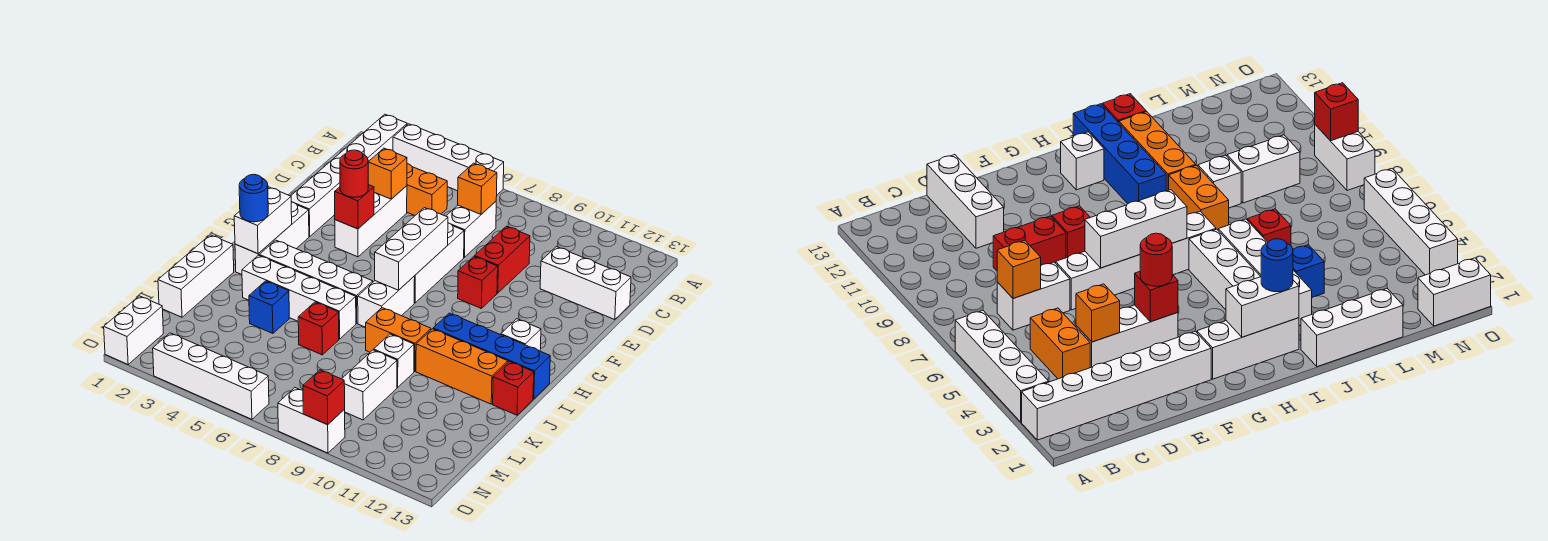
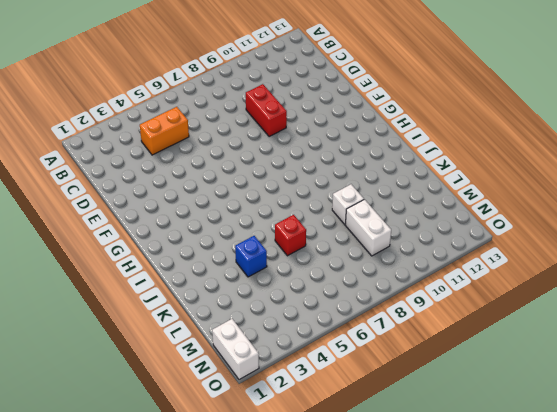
none -> white brick A2:F2 level 1
none -> white brick A3:A6 level 1
none -> white brick C7:D7 level 1
none -> white brick D4:F4 level 1

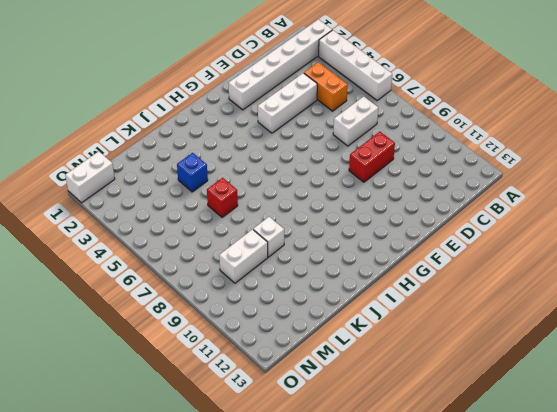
none -> white brick D11:D13 level 1
none -> white brick E7:G7 level 1
none -> red brick F9 level 1
none -> white brick G2:I2 level 1

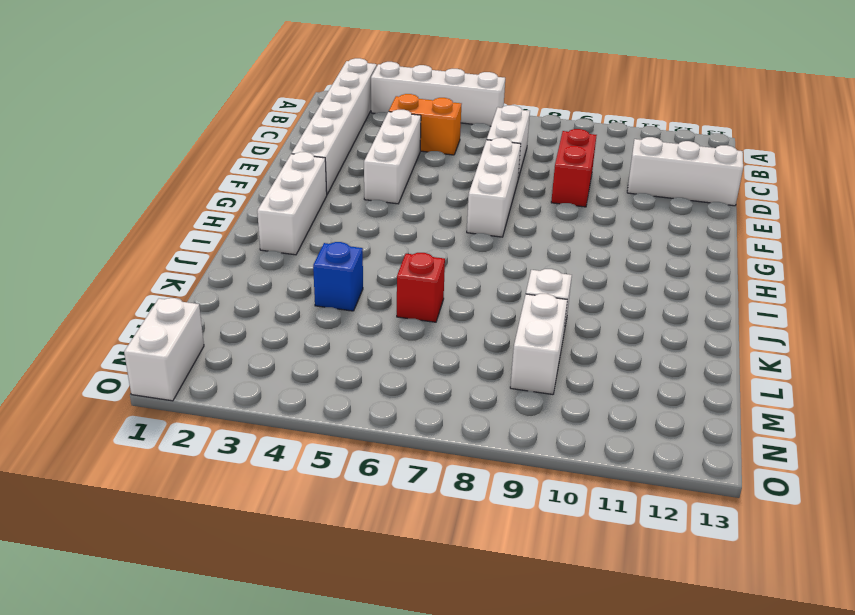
none -> red brick F9 level 1
none -> white brick H7:I7 level 1
none -> white brick H12 level 1
none -> white brick I3:I6 level 1

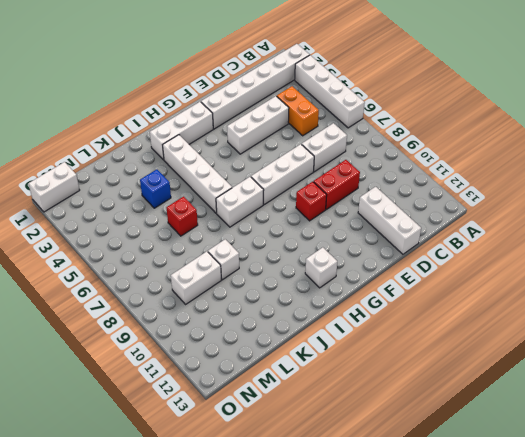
none -> blue brick I10:I13 level 1
none -> white brick J1:L1 level 1
none -> white brick J3:J6 level 1
none -> orange brick J8:J9 level 1

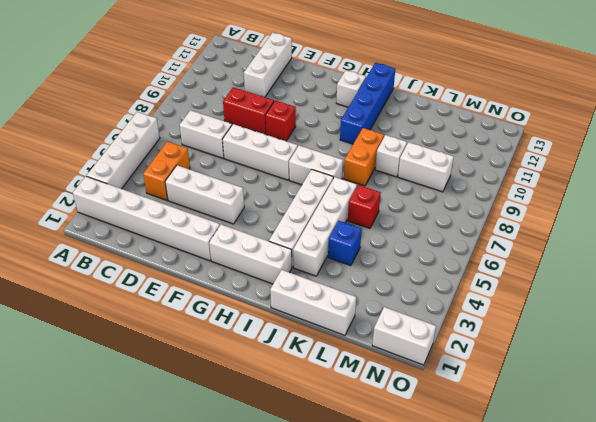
none -> orange brick J10:J12 level 1
none -> red brick J13 level 1
none -> white brick O3:O6 level 1
none -> white brick O8:O9 level 1

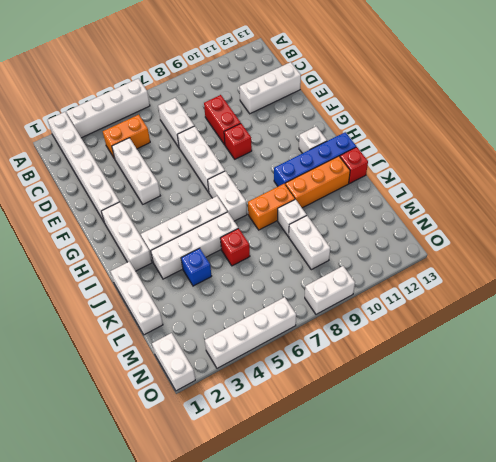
none -> orange brick C7 level 2
none -> orange brick D4 level 2
none -> red brick F4 level 2
none -> white brick F7:H7 level 2

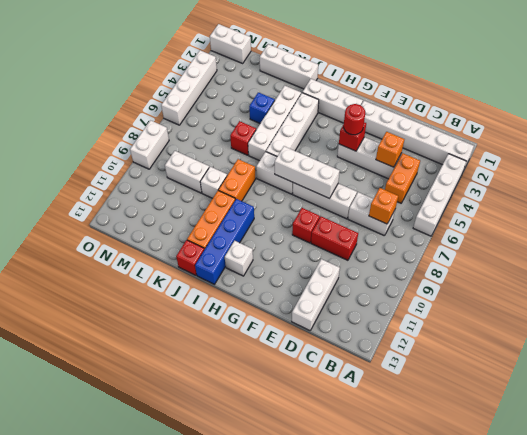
none -> white brick H2:I2 level 2
none -> red brick O9 level 2
none -> blue round brick I2 level 3

